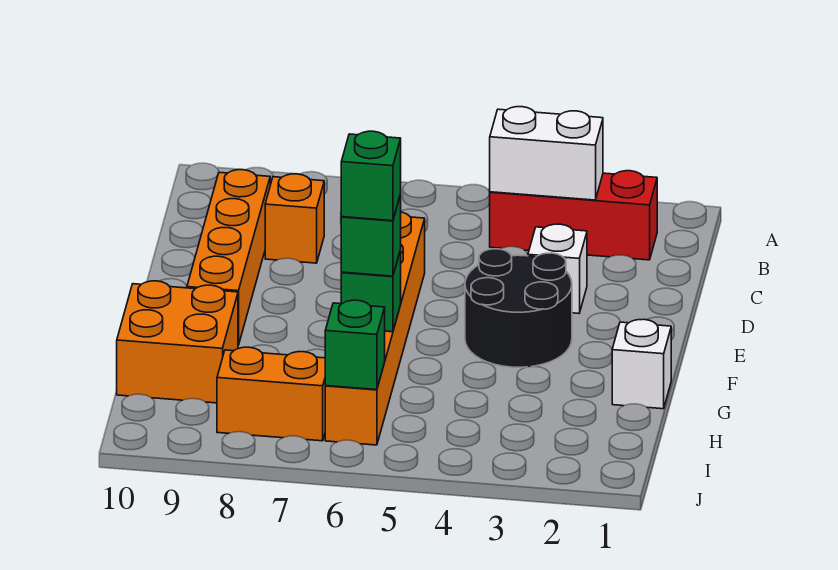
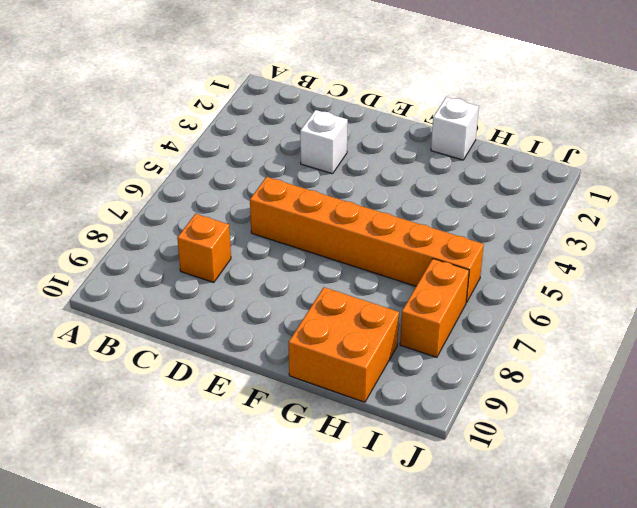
none -> red brick B2:B4 level 1
none -> orange brick C9:F9 level 1
none -> black round brick E3:F4 level 1

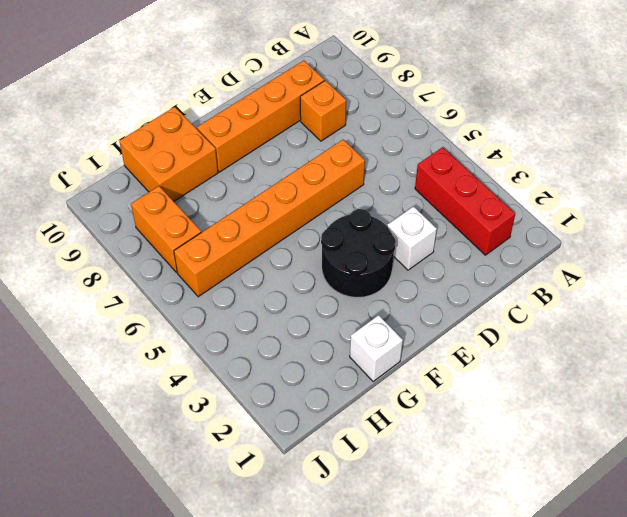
none -> white brick B3:B4 level 2
none -> green brick G6 level 2
none -> green brick I6 level 2

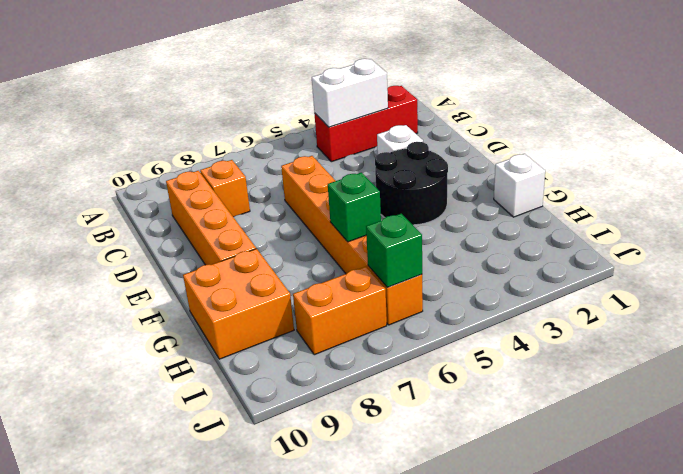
none -> green brick G6 level 3
none -> green brick G6 level 4

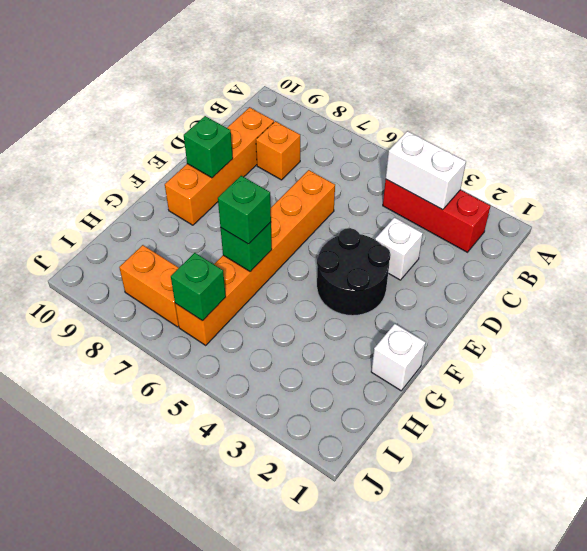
green brick E9 level 2 -> green brick G6 level 4
none -> orange brick G9:H10 level 1

